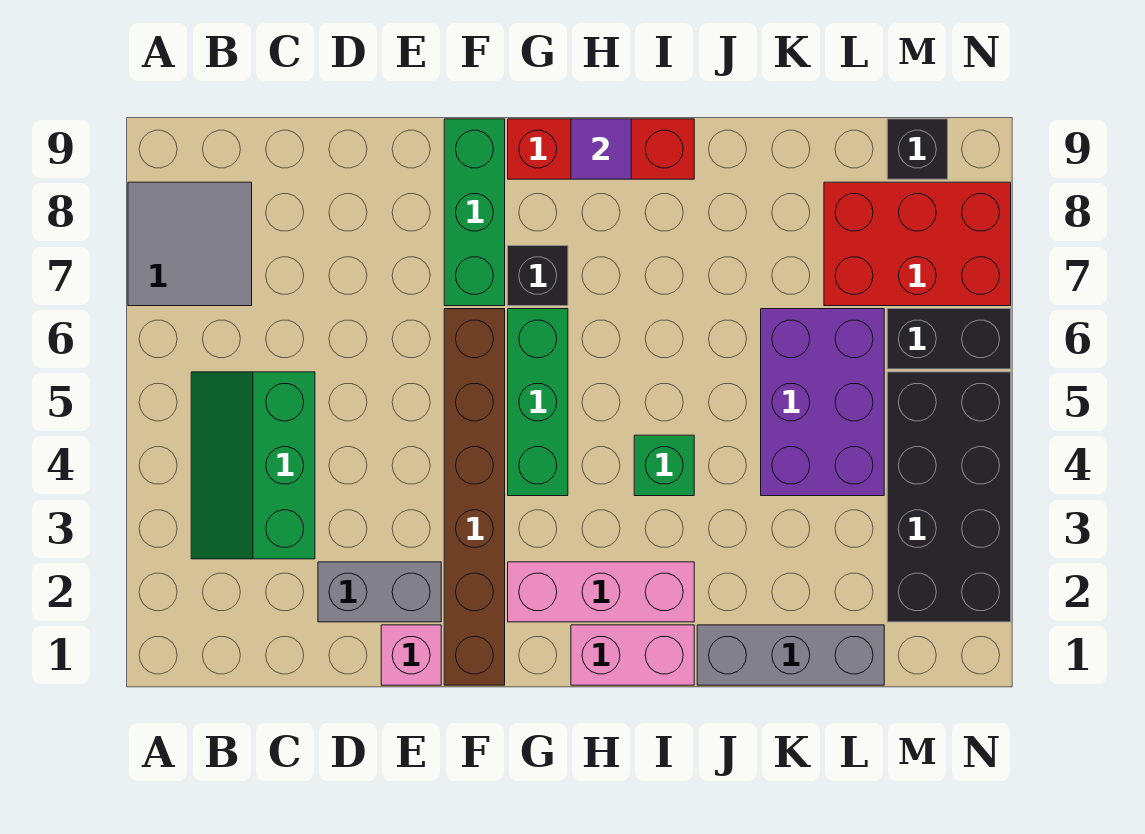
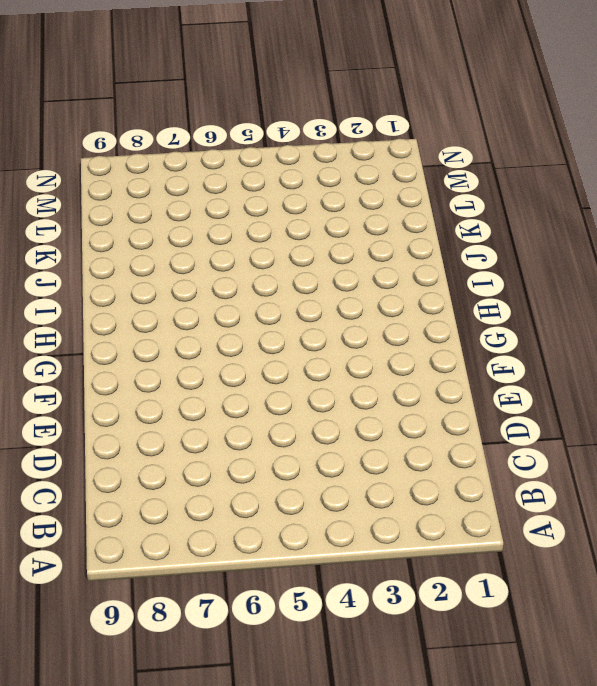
none -> grey tile A7:B8 level 1
none -> green slope B3:C5 level 1 top C
none -> grey brick D2:E2 level 1

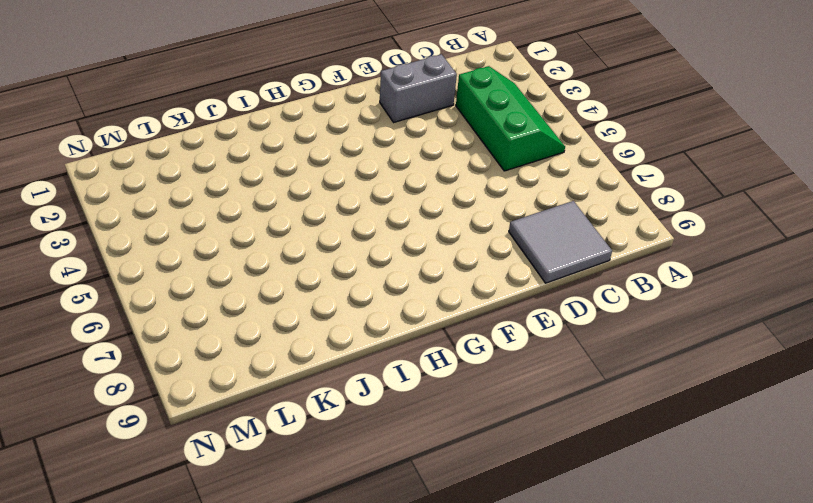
grey tile C8:D9 level 1 -> grey tile A7:B8 level 1
none -> pink brick E1 level 1
none -> brown brick F1:F6 level 1
none -> green brick F7:F9 level 1

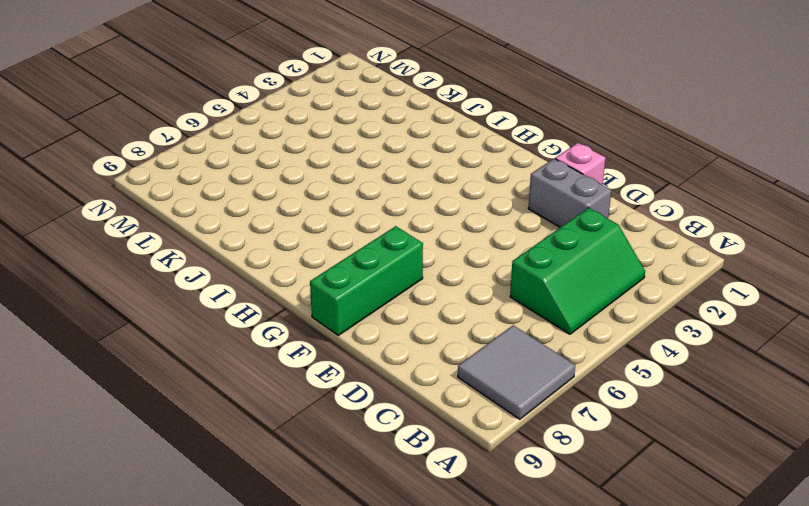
none -> brown brick F1:F6 level 1
none -> pink brick G2:I2 level 1
none -> green brick G4:G6 level 1

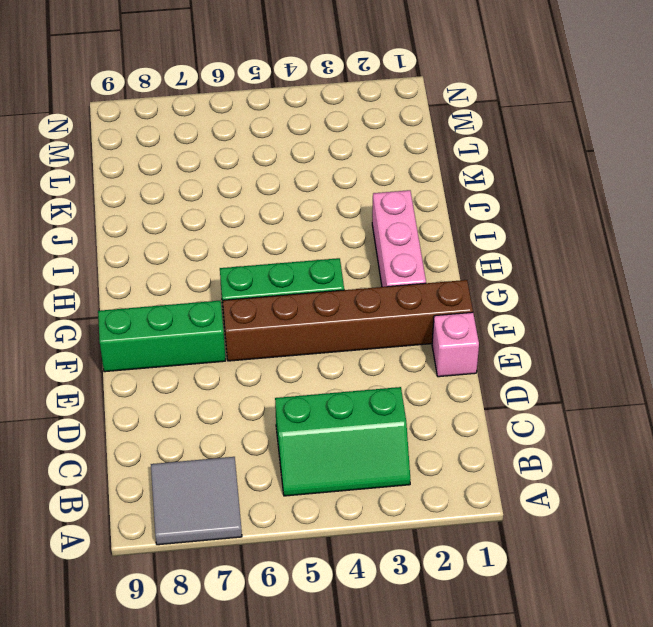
none -> grey brick D2:E2 level 1
none -> black brick G7 level 1
none -> red brick G9:I9 level 1

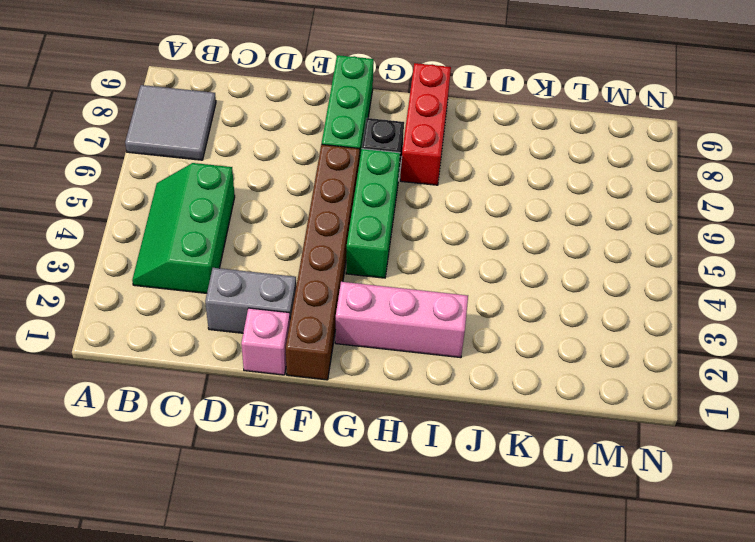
red brick H7:H9 level 1 -> red brick G9:I9 level 1
none -> pink brick H1:I1 level 1
none -> green brick I4 level 1
none -> grey brick J1:L1 level 1

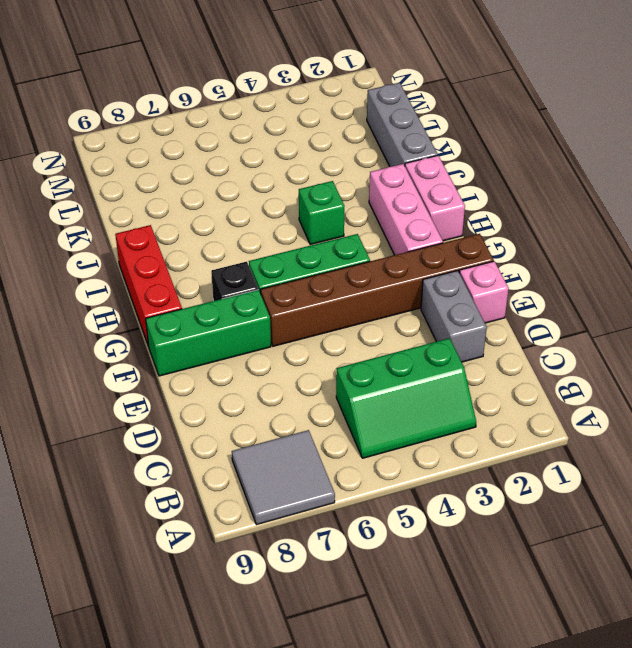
none -> purple brick K4:L6 level 1
none -> red brick L7:N8 level 1
none -> black brick M2:N5 level 1

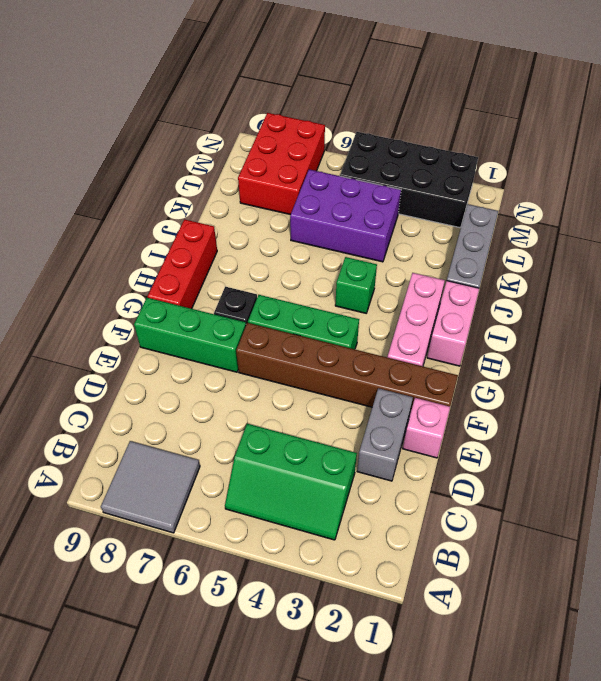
none -> black brick M6:N6 level 1
none -> black brick M9 level 1
none -> purple tile H9 level 2

